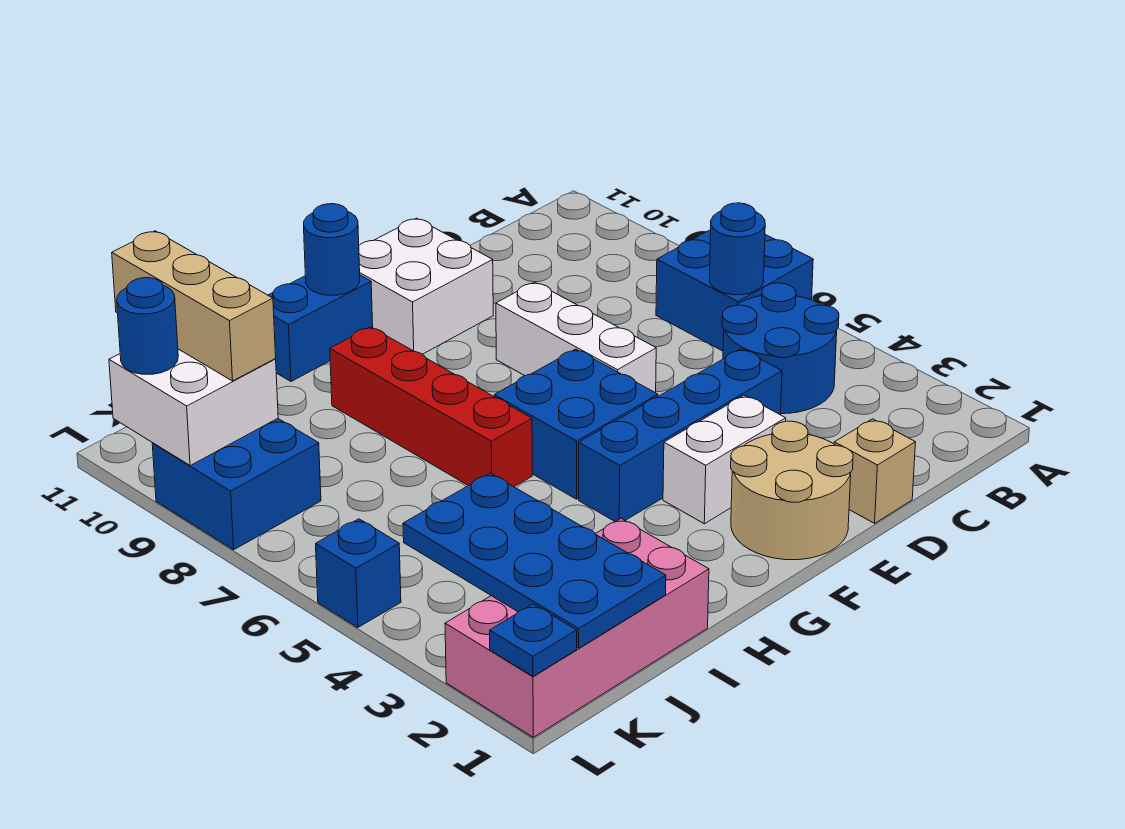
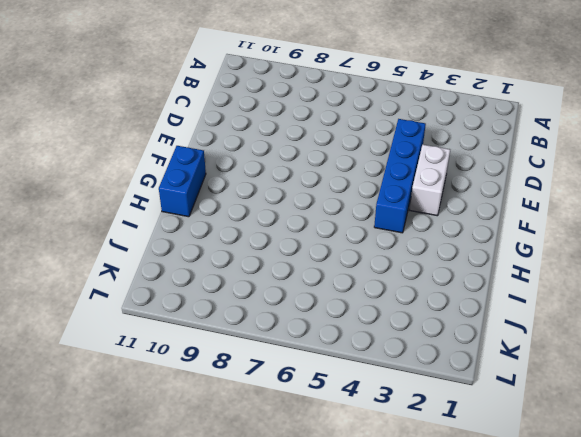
none -> blue brick A6:B7 level 1
none -> blue round brick B4:C5 level 1
none -> tan brick D1 level 1

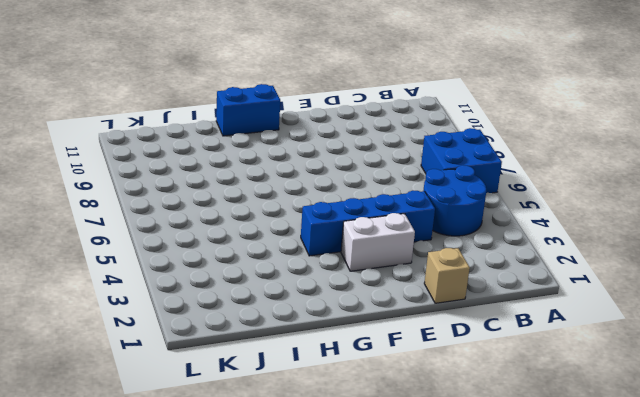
none -> tan round brick E1:F2 level 1
none -> white brick E6:E8 level 1
none -> white brick E10:F11 level 1

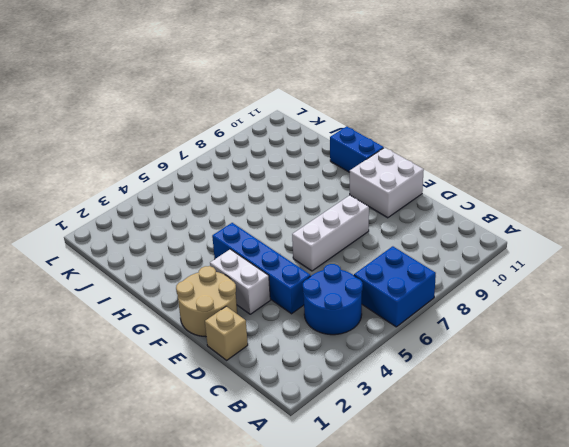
none -> blue brick F5:G6 level 1
none -> red brick H6:H9 level 1
none -> pink brick I1:L2 level 1

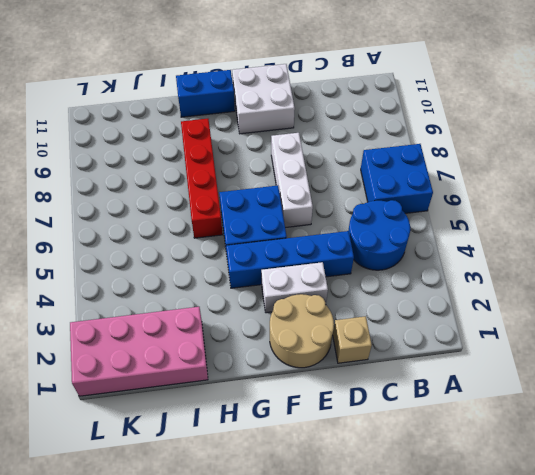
none -> blue brick K8:L9 level 1
none -> blue brick L5 level 1
none -> blue round brick B6 level 2

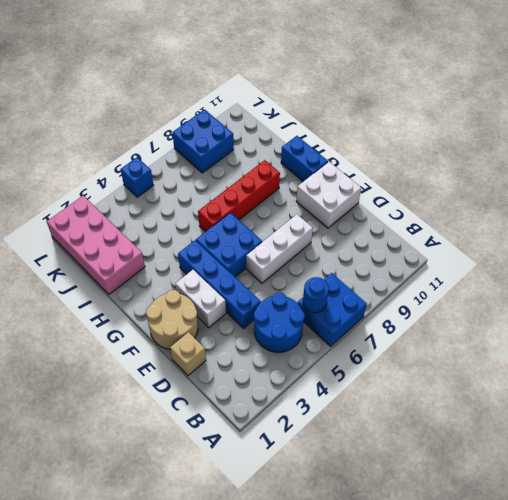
none -> blue round brick G11 level 2
none -> blue plate J1:K4 level 2
none -> white brick K9:L10 level 2

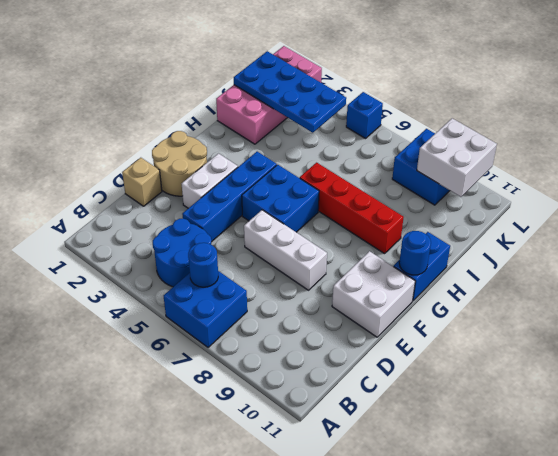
none -> blue plate L1 level 2
none -> tan brick K9:K11 level 3
none -> blue round brick L10 level 3

